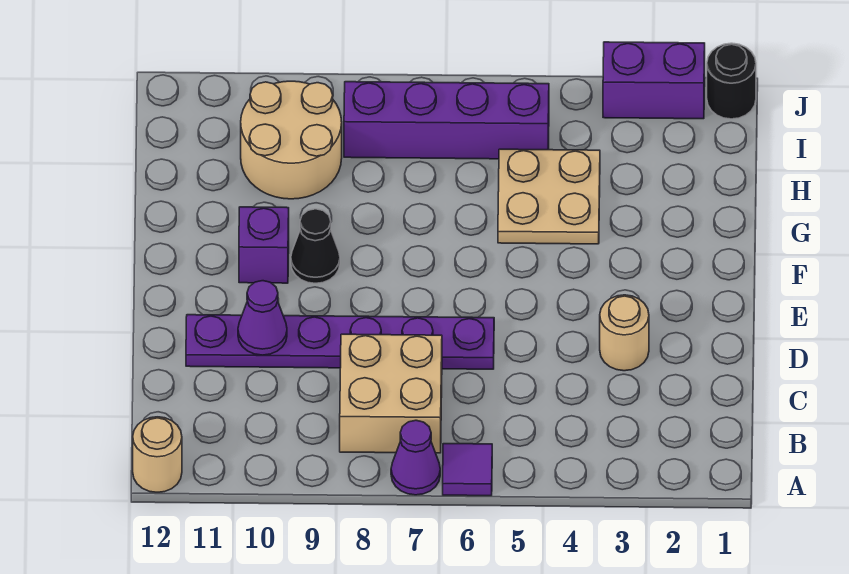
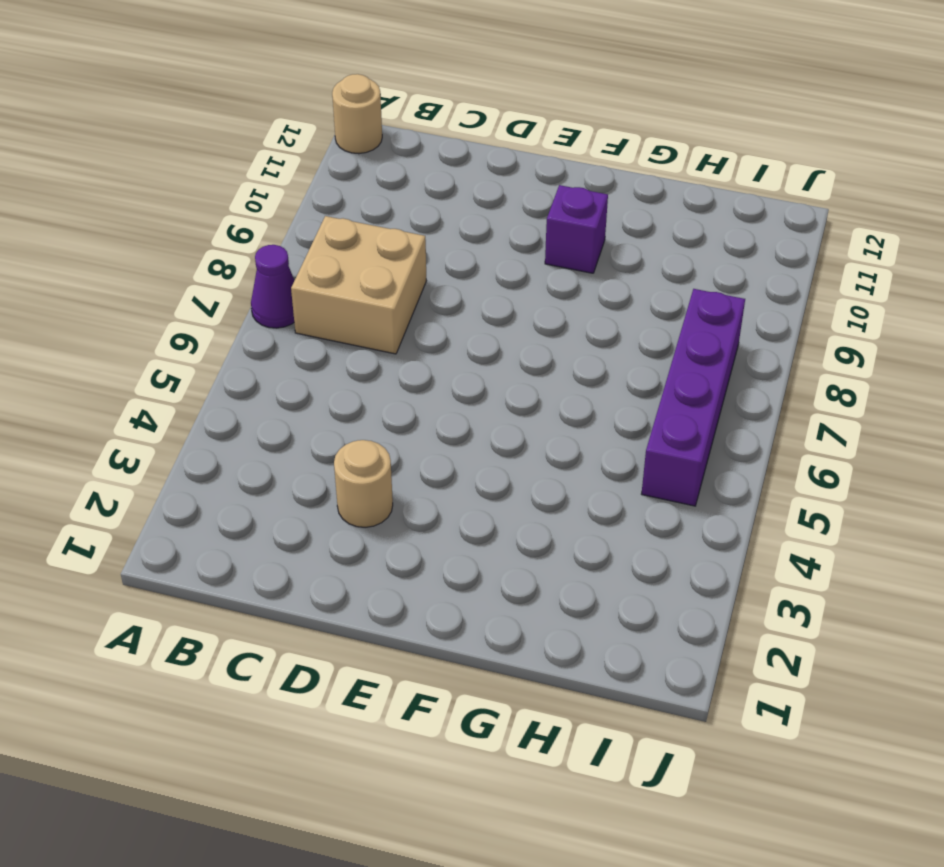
none -> purple tile A6 level 1
none -> purple plate D6:D11 level 1
none -> black cone F9 level 1

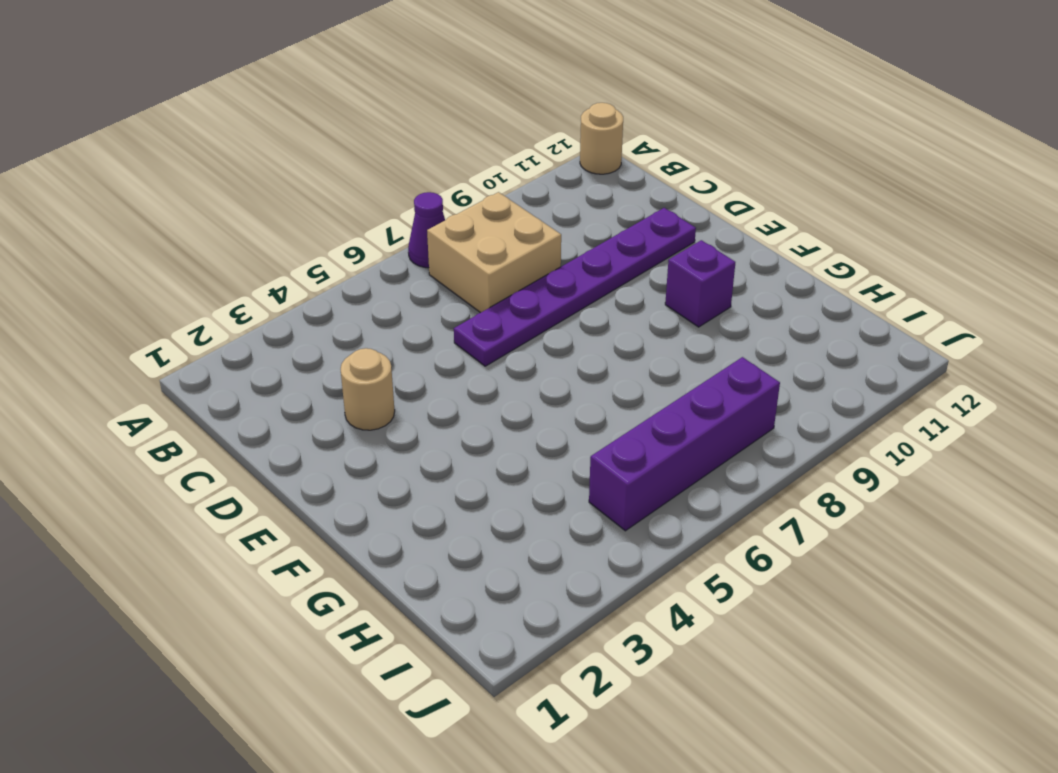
none -> purple tile A6 level 1
none -> black cone F9 level 1
none -> tan plate G4:H5 level 1

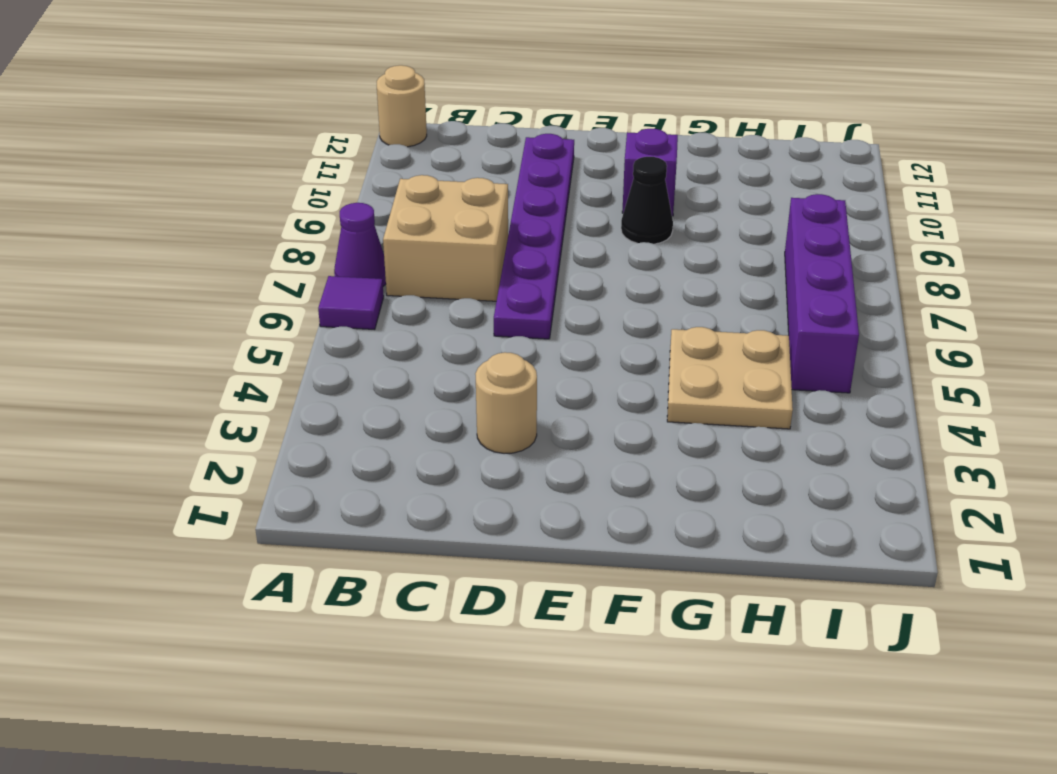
none -> tan round brick H9:I10 level 1
none -> black round brick J1 level 1
none -> purple brick J2:J3 level 1

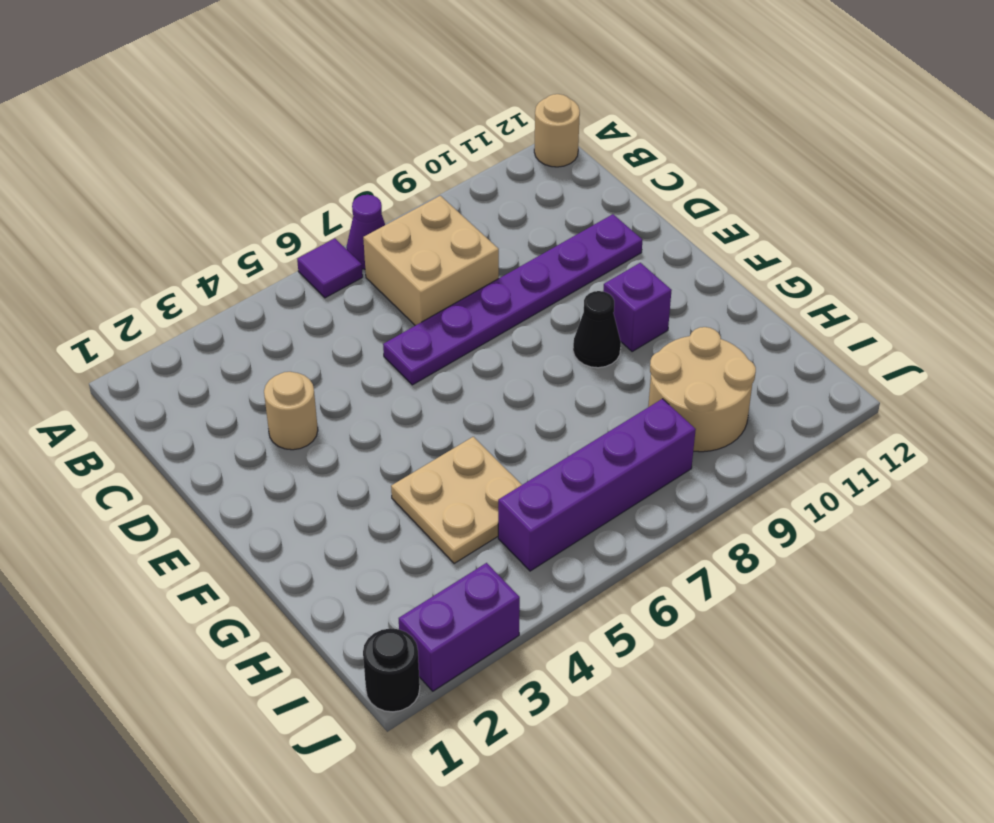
none -> purple cone D10 level 2

